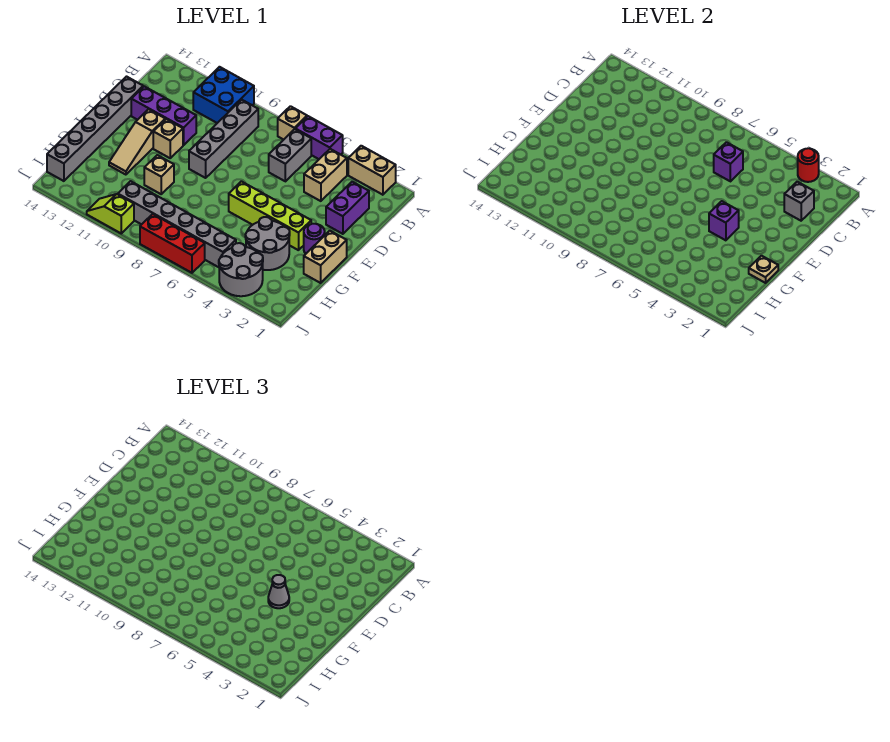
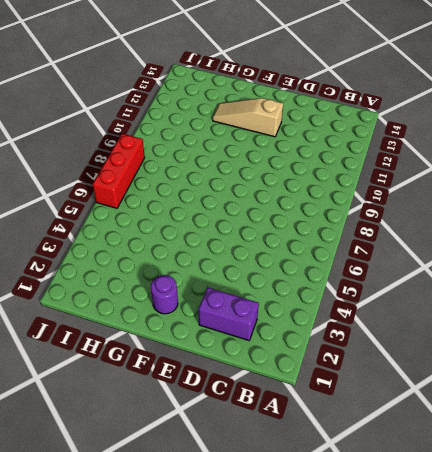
none -> tan brick A2:A3 level 1
none -> purple brick A5:A6 level 1
none -> tan brick A7 level 1

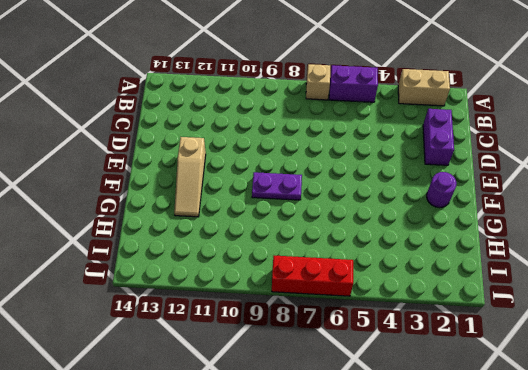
purple plate F8:F9 level 1 -> none
none -> blue brick A10:B11 level 1
none -> tan brick B4:C4 level 1
none -> grey brick B6:C6 level 1

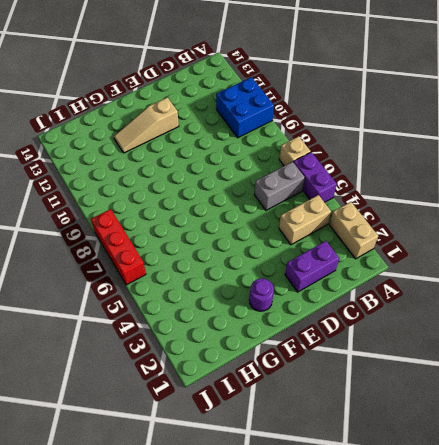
none -> grey brick B9:E9 level 1
none -> purple brick D11:D13 level 1
none -> grey brick D14:I14 level 1

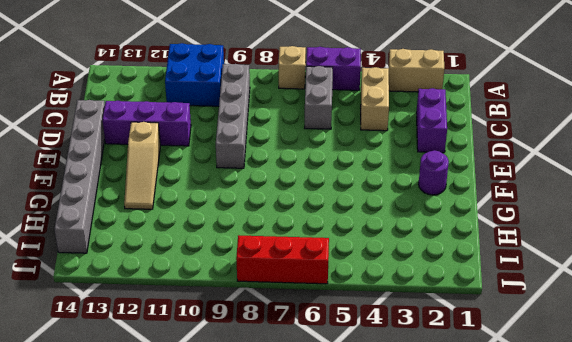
none -> tan brick E11 level 1
none -> tan brick F1:G1 level 1
none -> lime brick F3:F6 level 1

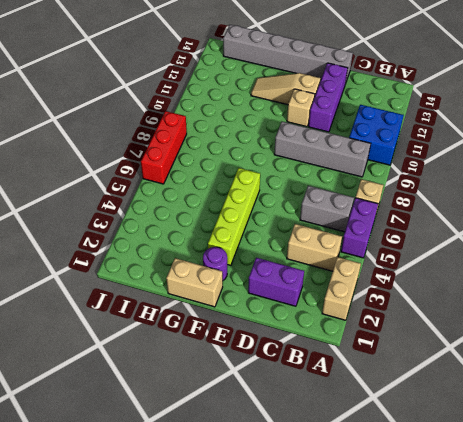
none -> grey round brick G3:H4 level 1
none -> tan brick G10 level 1
none -> grey round brick I3:J4 level 1

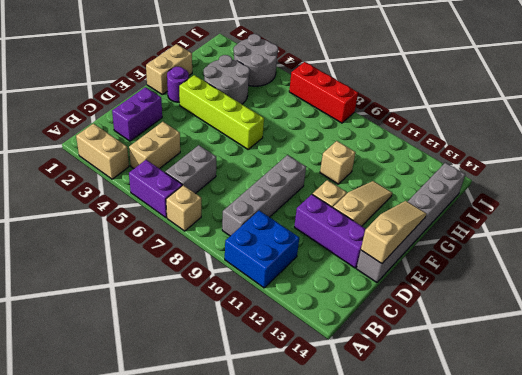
tan slope D14:F14 level 2 top D -> none
none -> grey brick I5:I10 level 1
none -> lime slope J10:J11 level 1 top 10
none -> red round brick A3 level 2

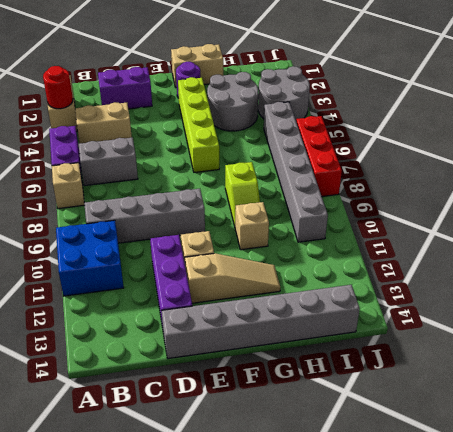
lime slope G8:G9 level 1 top 8 -> lime slope J10:J11 level 1 top 10
none -> grey brick C2 level 2
none -> purple brick C6 level 2
none -> purple brick F4 level 2

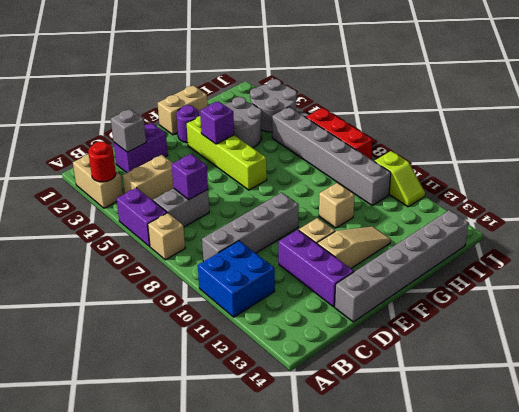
none -> tan plate G1 level 2
none -> grey cone F4 level 3

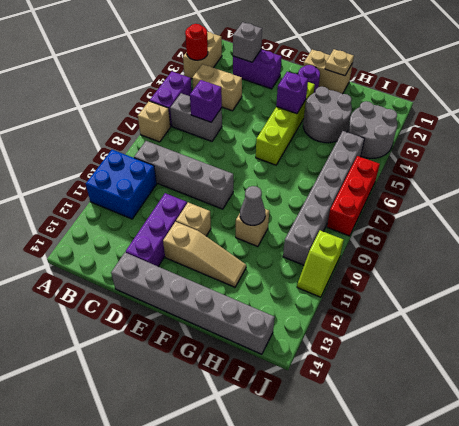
grey cone G10 level 2 -> grey cone F4 level 3

